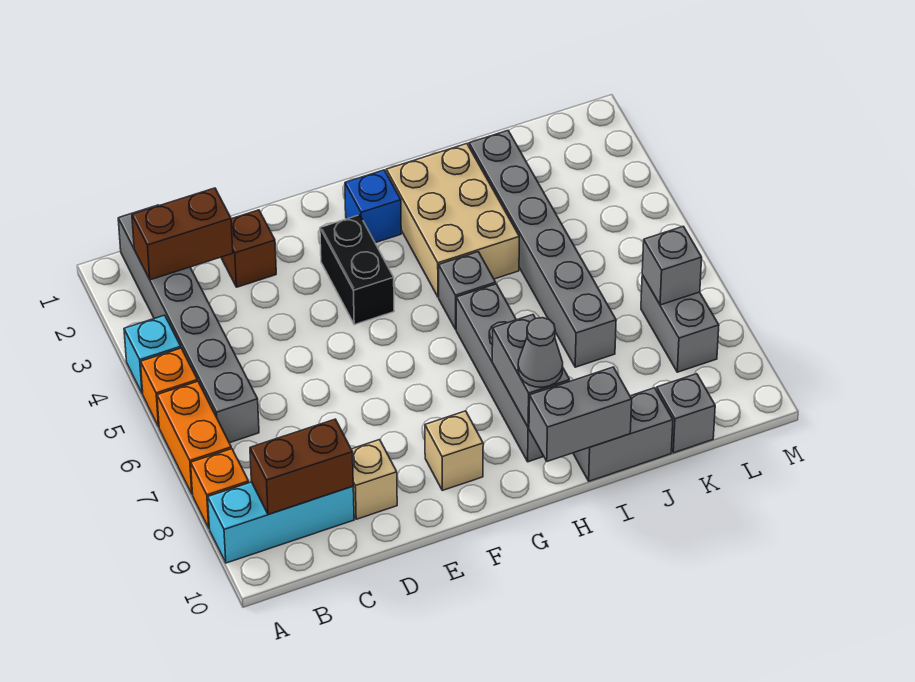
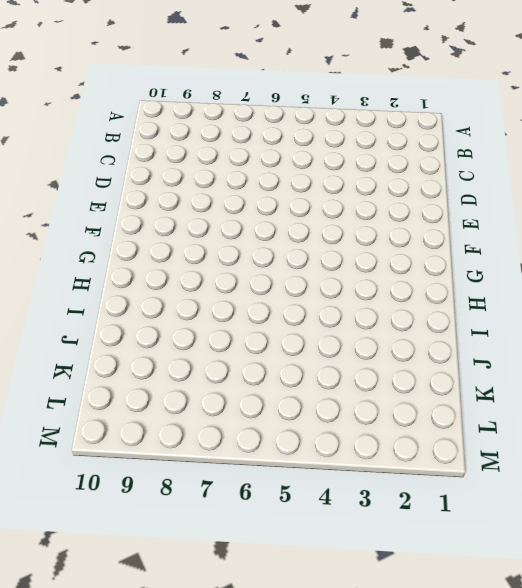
none -> cyan brick A4 level 1
none -> orange brick A5 level 1
none -> orange brick A6:A7 level 1

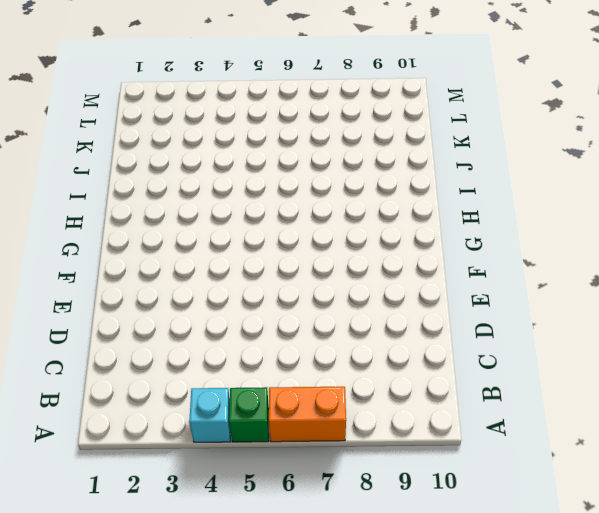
green brick A5 level 1 -> orange brick A5 level 1
none -> orange brick A8 level 1
none -> cyan brick A9:C9 level 1
none -> grey brick B1:B6 level 1

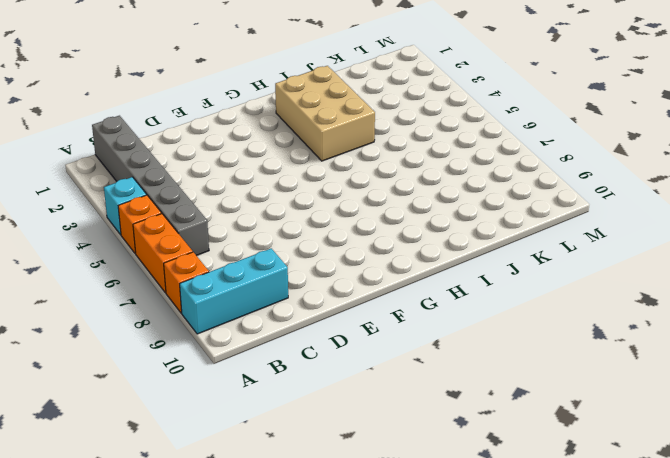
none -> brown brick D2 level 1
none -> tan brick D9 level 1
none -> black brick F3:F4 level 1

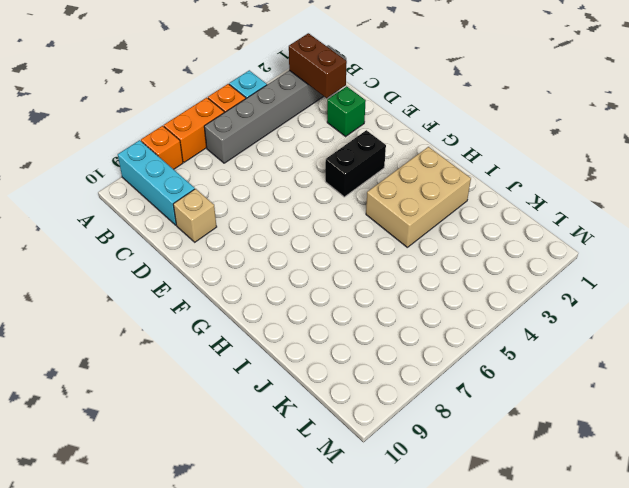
green brick D2 level 1 -> brown brick D2 level 1
none -> tan brick F9 level 1
none -> blue brick G2 level 1
none -> grey brick H5 level 1

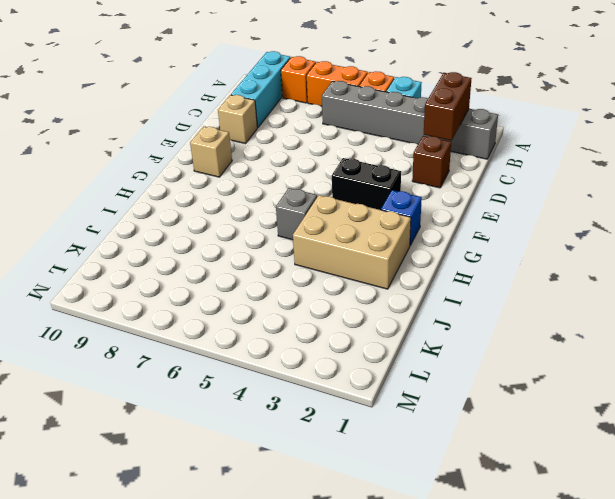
none -> grey brick H6:H9 level 1
none -> grey brick I10:J10 level 1
none -> grey brick J2:J7 level 1

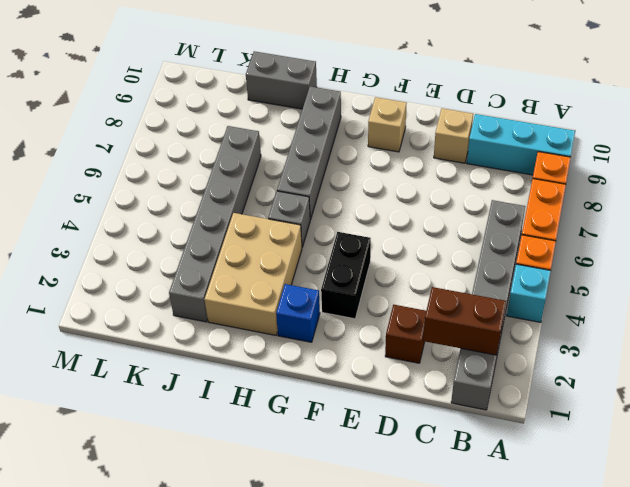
none -> grey brick K10 level 1
none -> grey brick L7:L8 level 1
none -> brown brick B9:C9 level 2

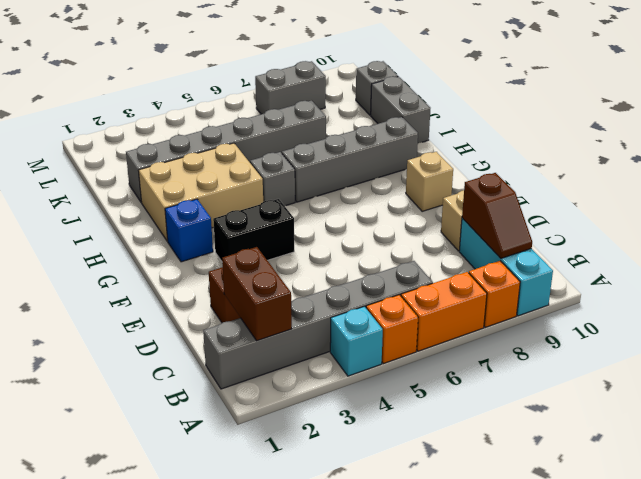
brown slope B9:C9 level 2 top C -> brown brick B9:C9 level 2
none -> grey brick H8:H9 level 2
none -> grey brick H10:I10 level 2
none -> grey brick L7 level 2

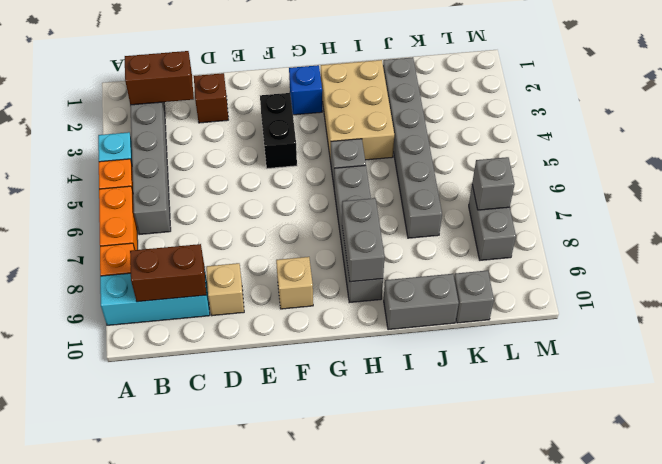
none -> grey brick H10:I10 level 2
none -> grey cone H9 level 3

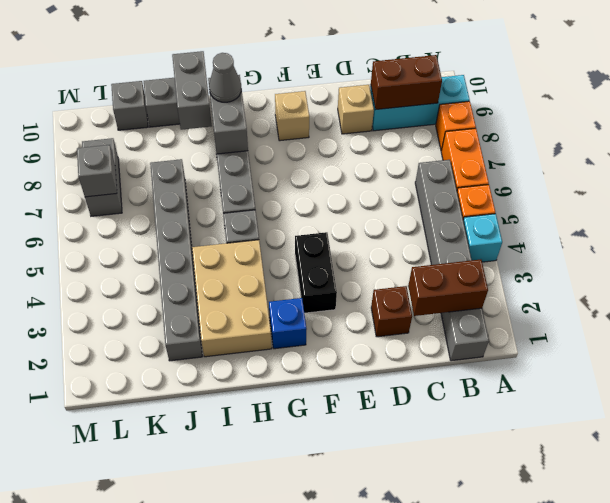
grey brick I9:I10 level 2 -> grey brick H10:I10 level 2

